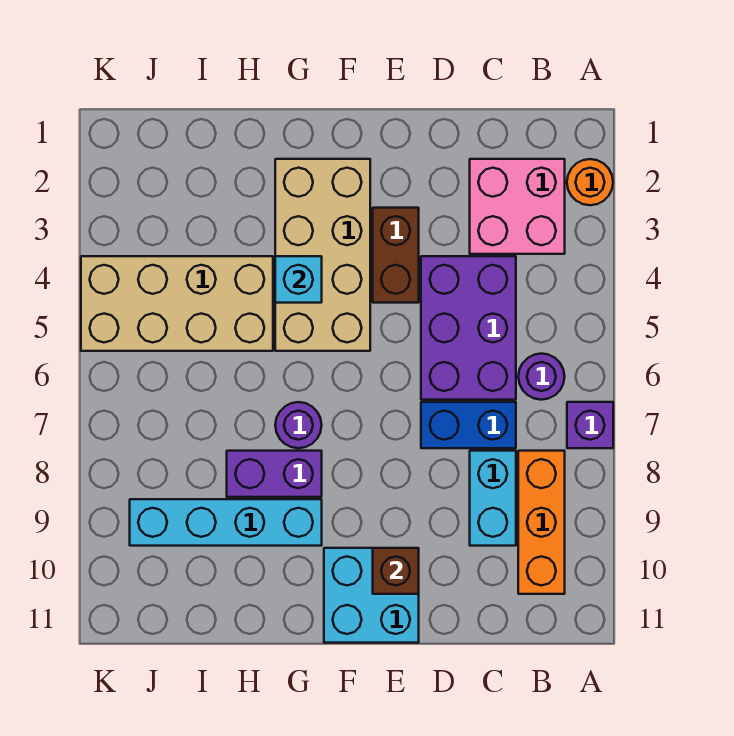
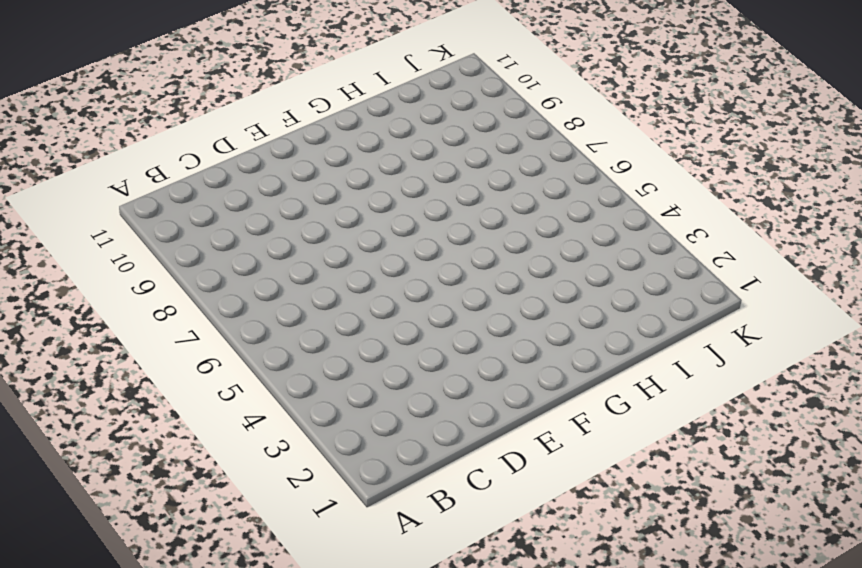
none -> orange round brick A2 level 1
none -> purple brick A7 level 1
none -> pink brick B2:C3 level 1

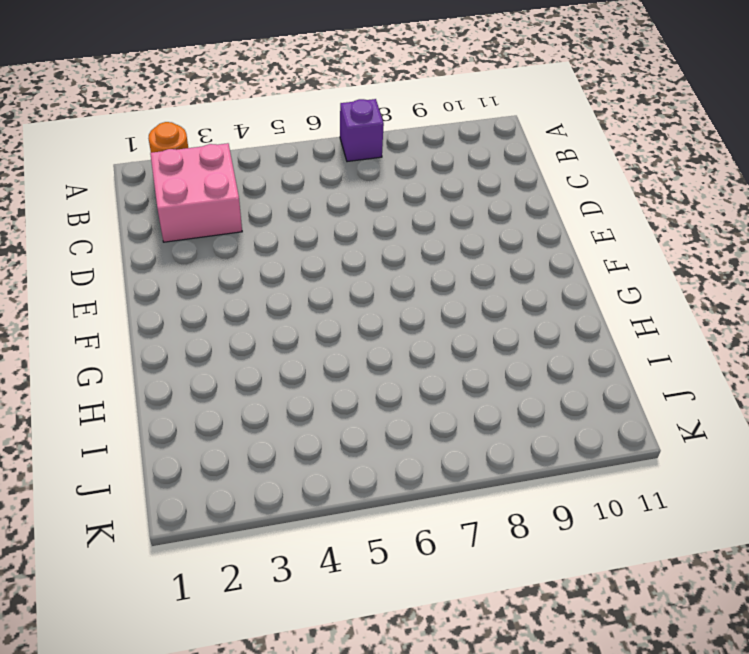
none -> purple round brick B6 level 1
none -> orange brick B8:B10 level 1
none -> purple brick C4:D6 level 1

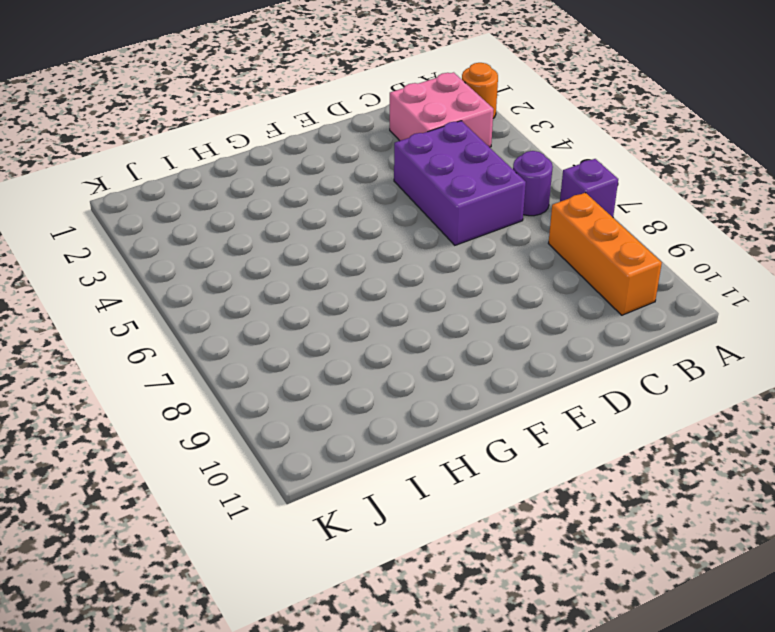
none -> blue brick C7:D7 level 1
none -> cyan brick C8:C9 level 1
none -> brown brick E3:E4 level 1

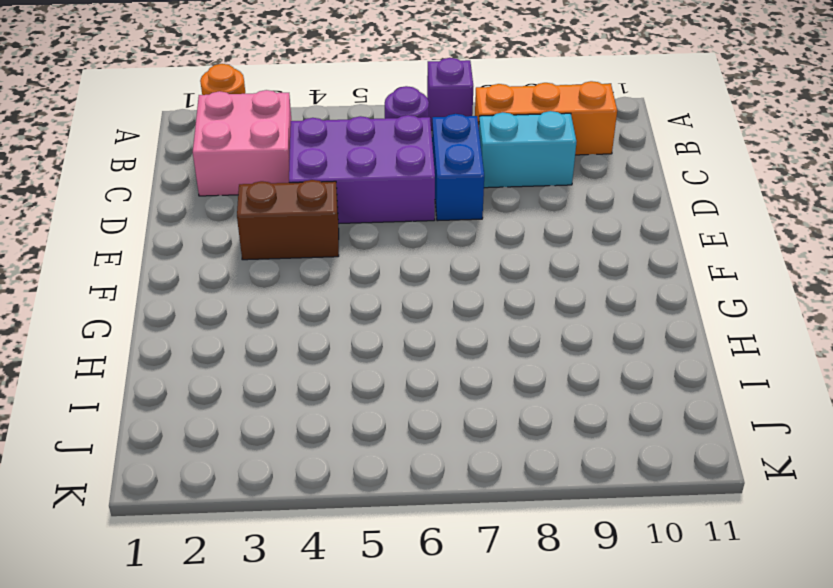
none -> cyan brick E10:F11 level 1
none -> tan brick F2:G5 level 1
none -> purple round brick G7 level 1

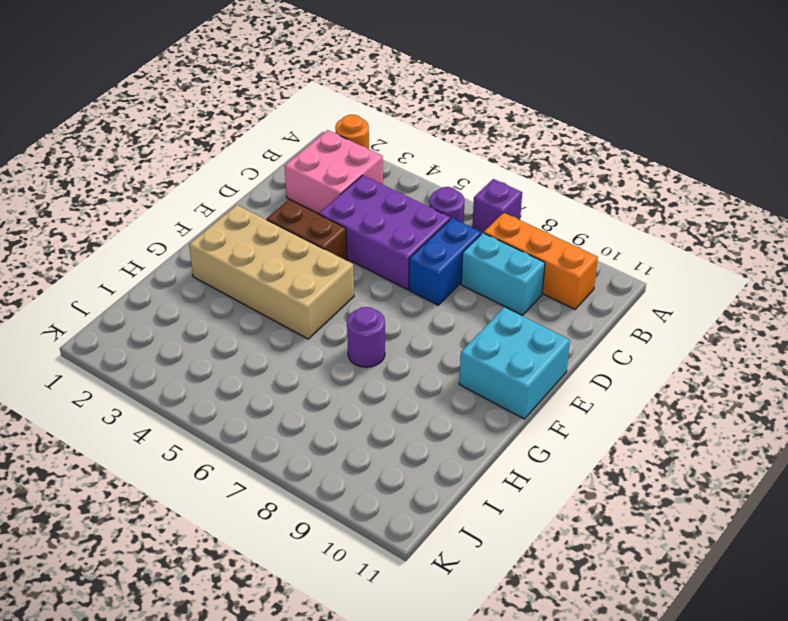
none -> purple brick G8:H8 level 1
none -> cyan brick G9:J9 level 1
none -> tan brick H4:K5 level 1

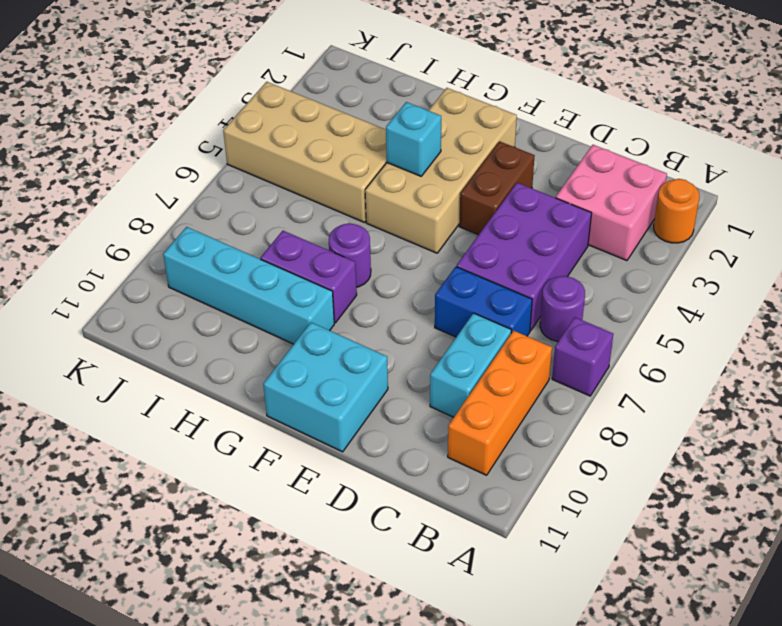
none -> brown brick E10 level 2

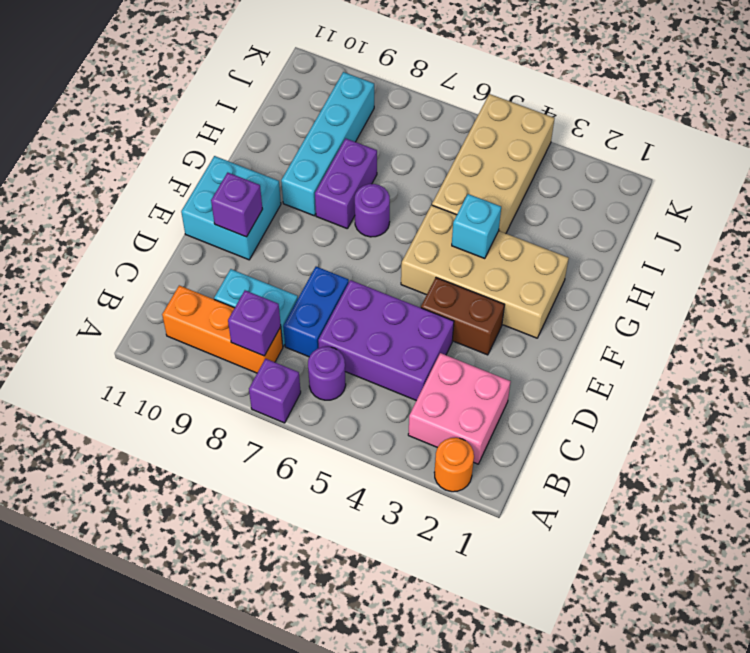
purple brick B8 level 2 -> none
purple brick E10 level 2 -> brown brick E10 level 2

